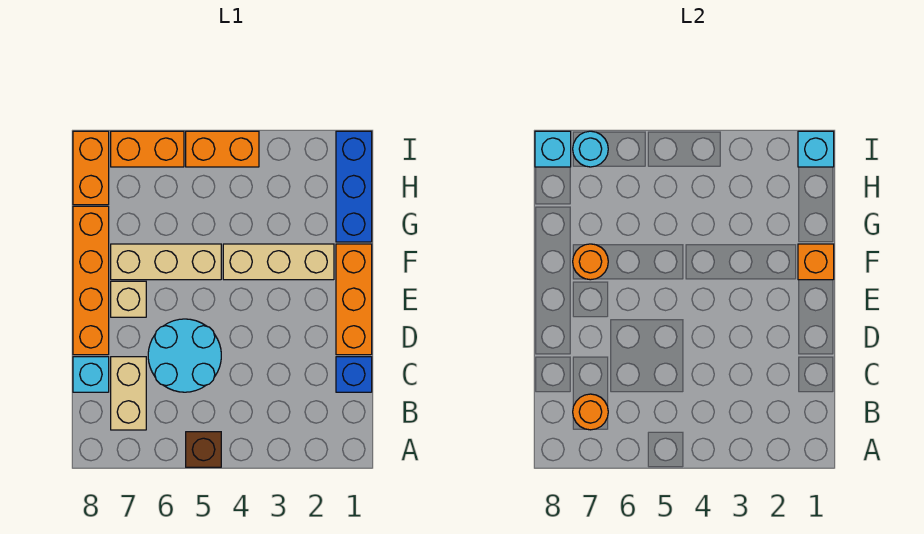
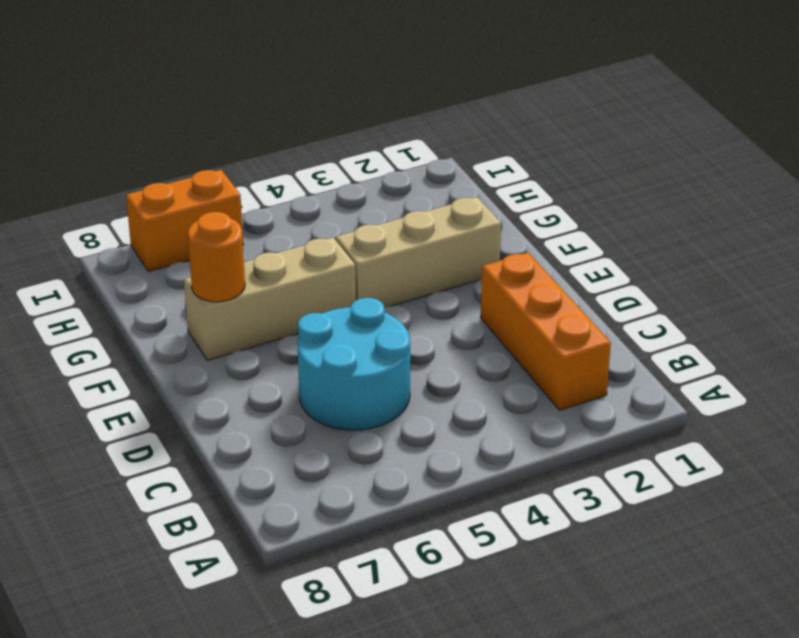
orange brick B2:D2 level 1 -> orange brick D1:F1 level 1
none -> brown brick A5 level 1
none -> tan brick B7:C7 level 1
none -> blue brick C1 level 1

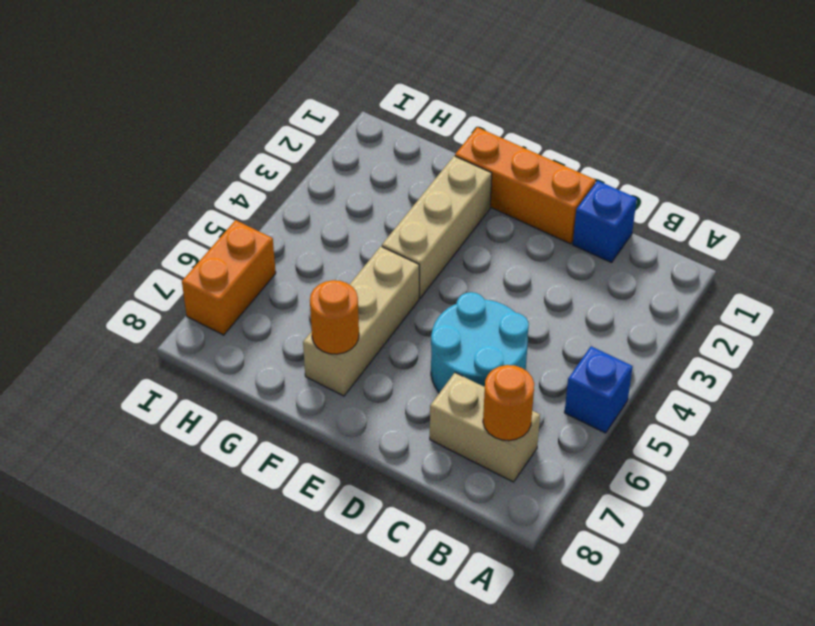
blue brick A5 level 1 -> brown brick A5 level 1
none -> cyan brick C8 level 1
none -> orange brick D8:G8 level 1
none -> tan brick E7 level 1

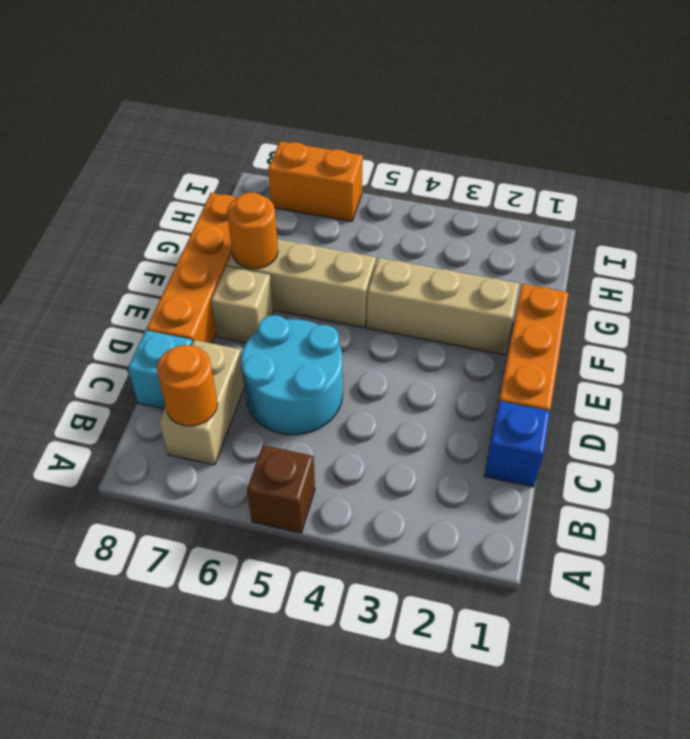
none -> blue brick G1:I1 level 1
none -> orange brick H8:I8 level 1
none -> orange brick I4:I5 level 1

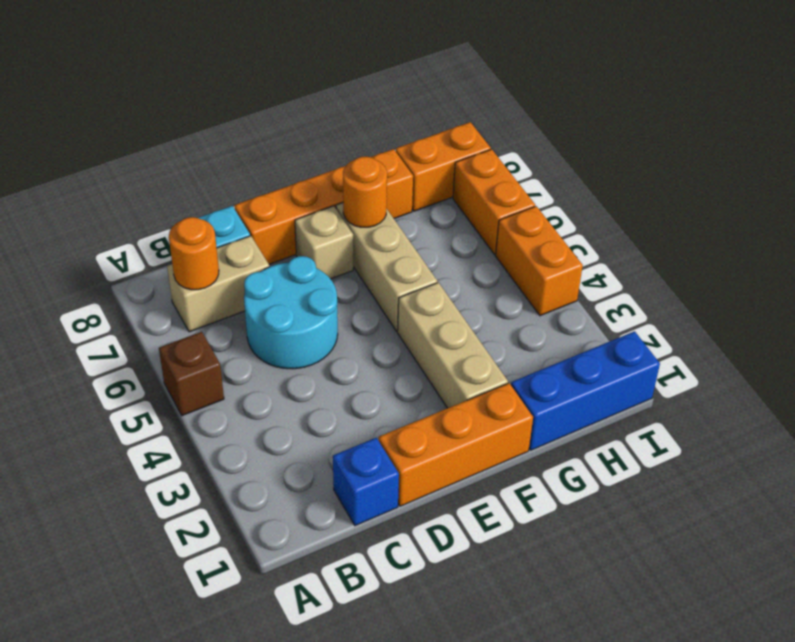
none -> orange brick F1 level 2
none -> cyan brick I1 level 2
none -> cyan round brick I7 level 2

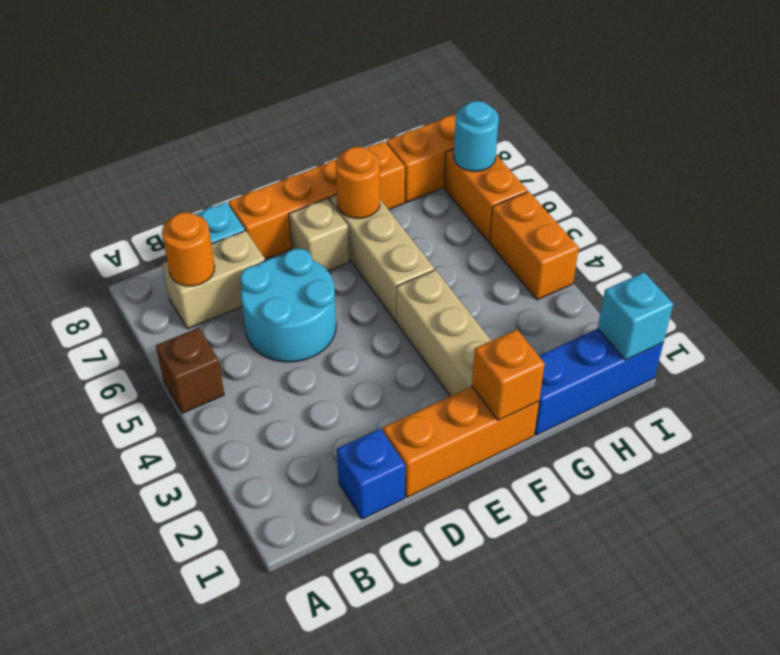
none -> cyan brick I8 level 2

